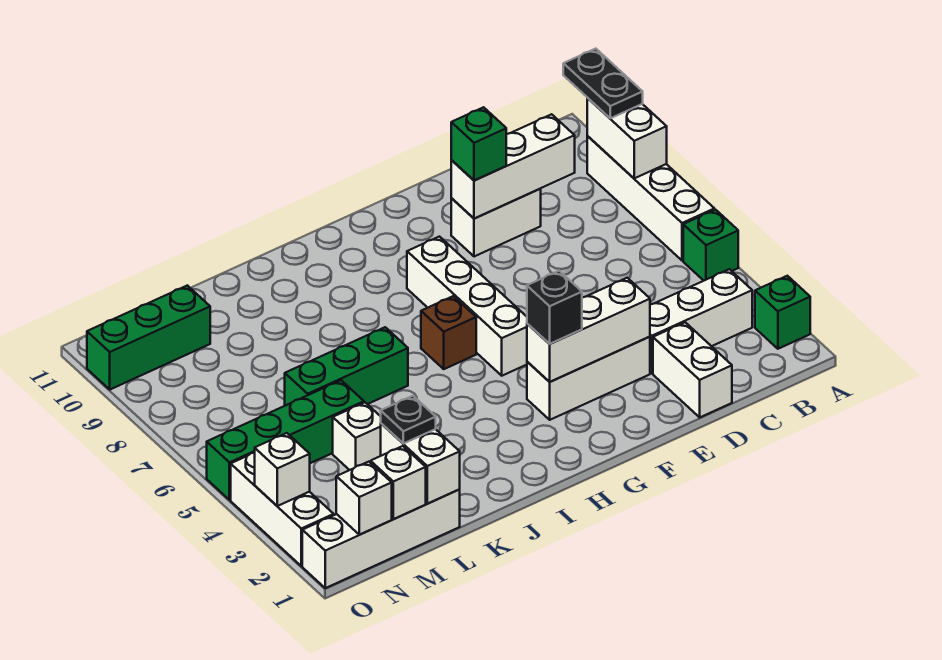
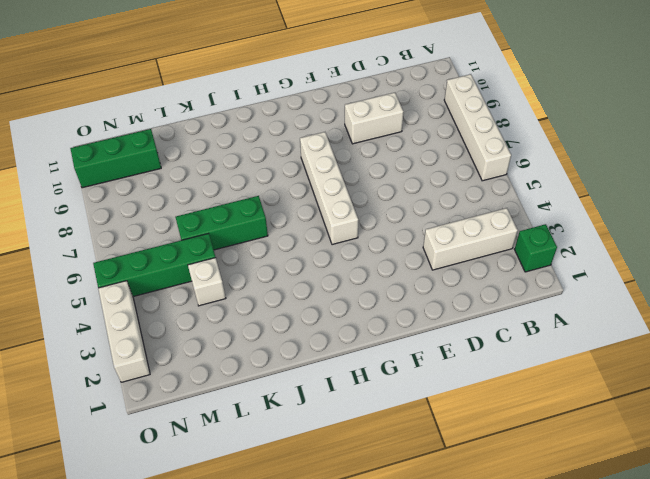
none -> green brick A5 level 1
none -> white brick D1:D2 level 1
none -> white brick E3:G3 level 1

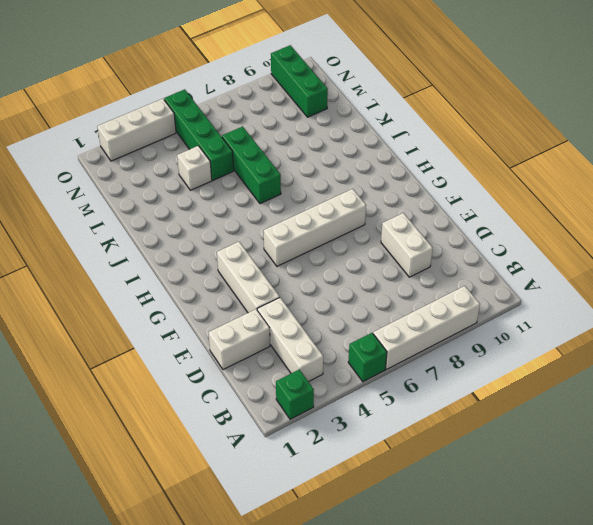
none -> brown brick H6 level 1
none -> white brick L1:O1 level 1
none -> white brick A8:A9 level 2

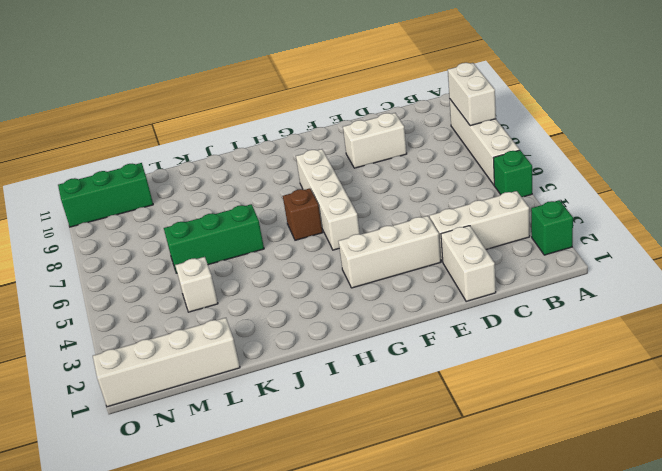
none -> green brick L5:O5 level 1
none -> white brick O2:O4 level 1
none -> white brick C9:E9 level 2

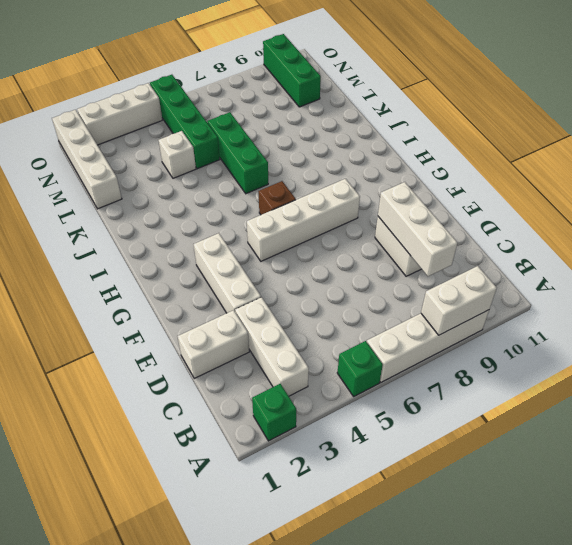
none -> white brick E3:G3 level 2
none -> white brick L1:L2 level 2
none -> white brick M1 level 2

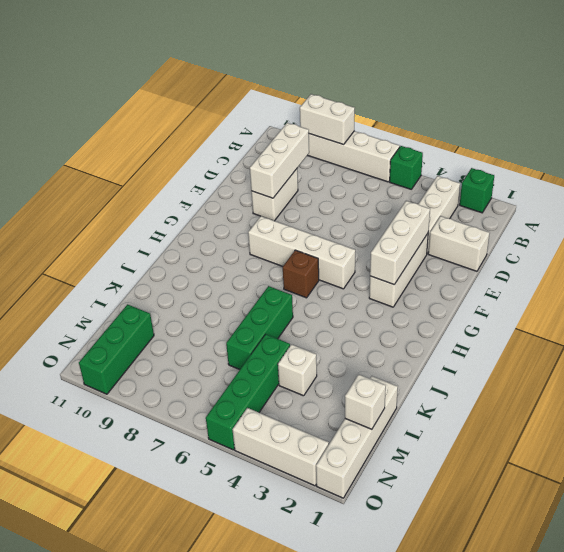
none -> white brick L1:L2 level 2
none -> white brick N1 level 2
none -> white brick O3 level 2

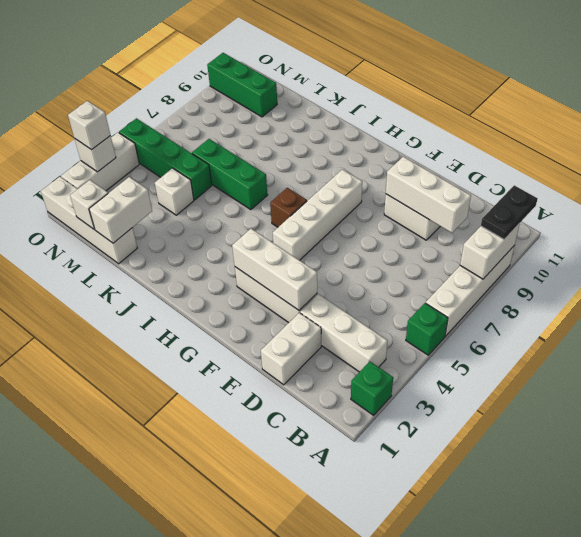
white brick O3 level 3 -> white brick N1 level 2
none -> green brick E9 level 3
none -> black brick G3 level 3
none -> black plate L2 level 3

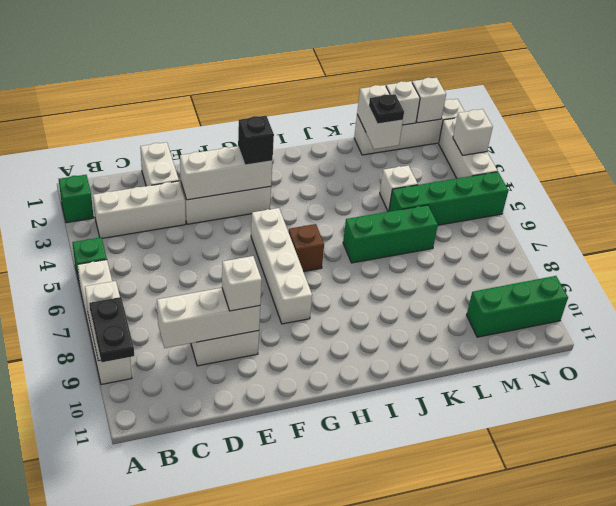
white brick E9 level 3 -> green brick E9 level 3

